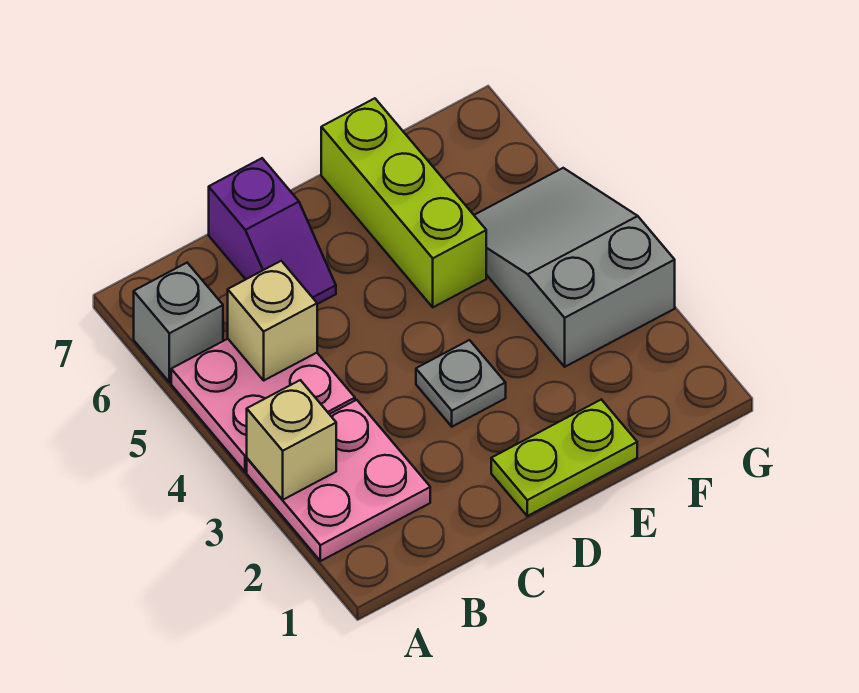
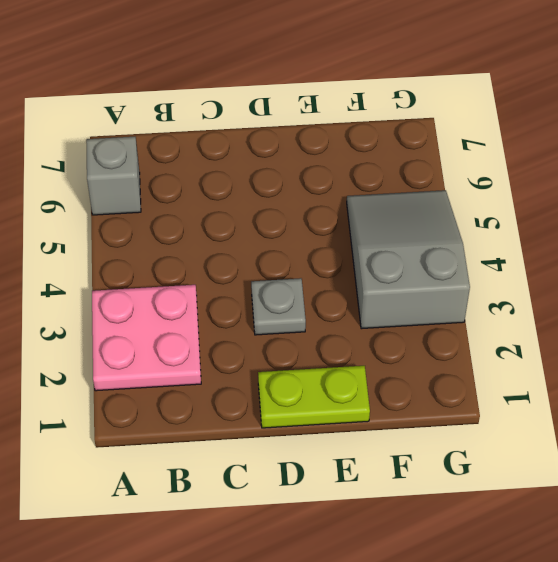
none -> pink plate A4:B5 level 1
none -> purple slope C6:C7 level 1 top 7

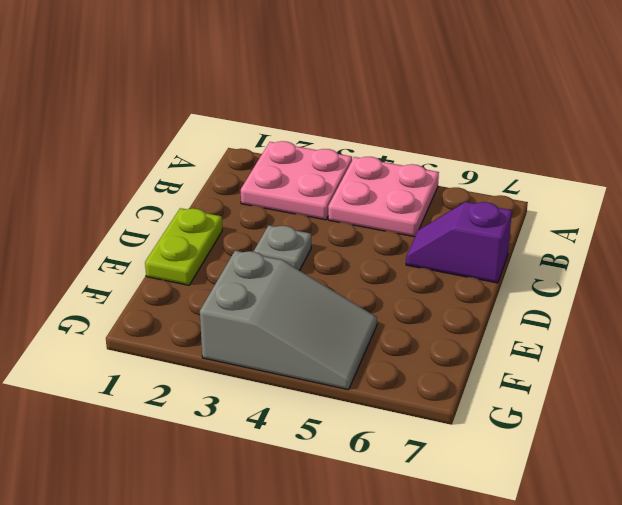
none -> grey brick A6 level 1
none -> lime brick E5:E7 level 1

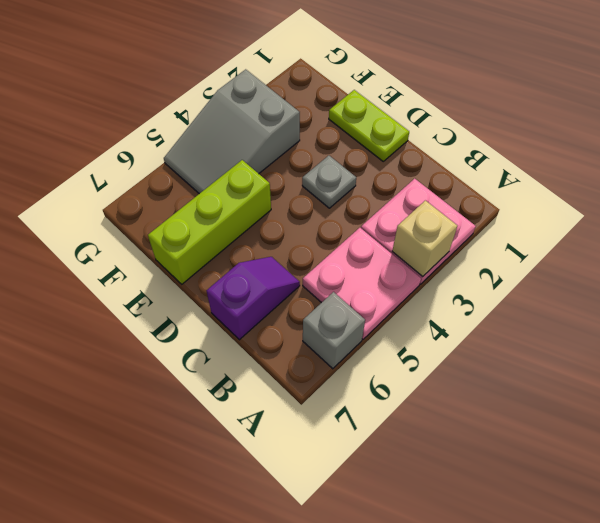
none -> tan brick B5 level 2

